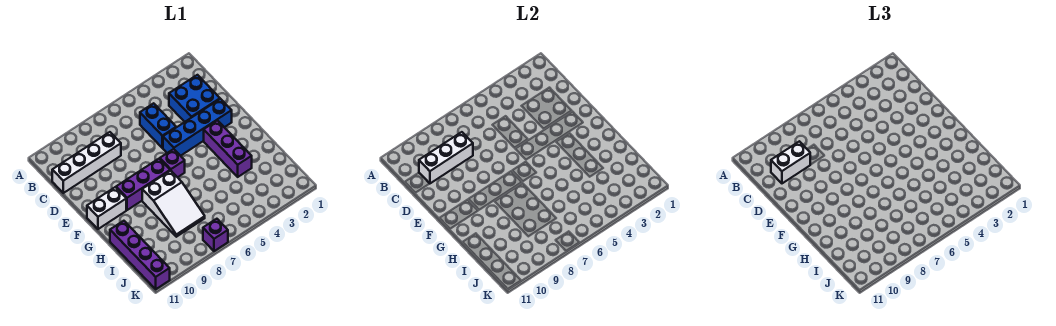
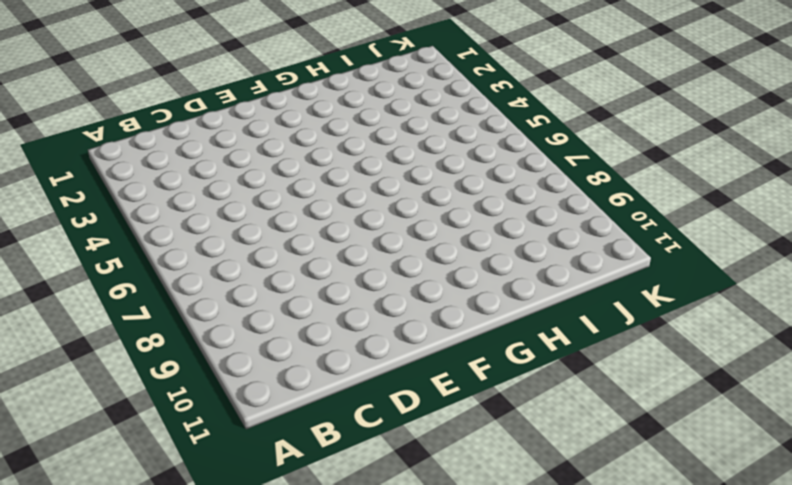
none -> blue brick C2:D3 level 1
none -> blue brick C5:D5 level 1
none -> white brick C8:C11 level 1

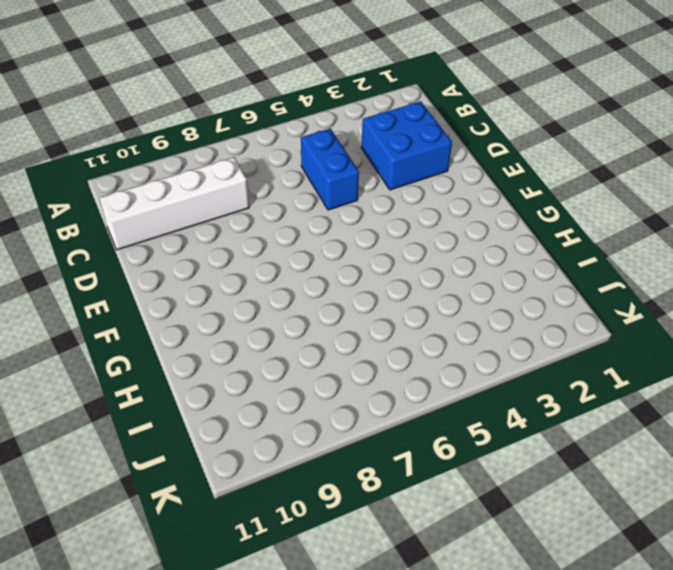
none -> blue brick E2:E5 level 1
none -> purple brick F3:H3 level 1
none -> purple brick F6 level 1

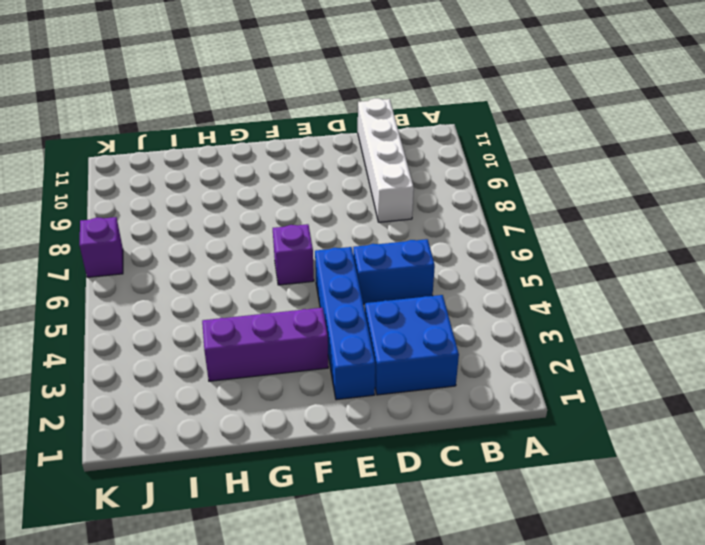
none -> purple brick F7:F9 level 1
none -> white brick F10:F11 level 1
none -> white slope G7:I8 level 1 top G

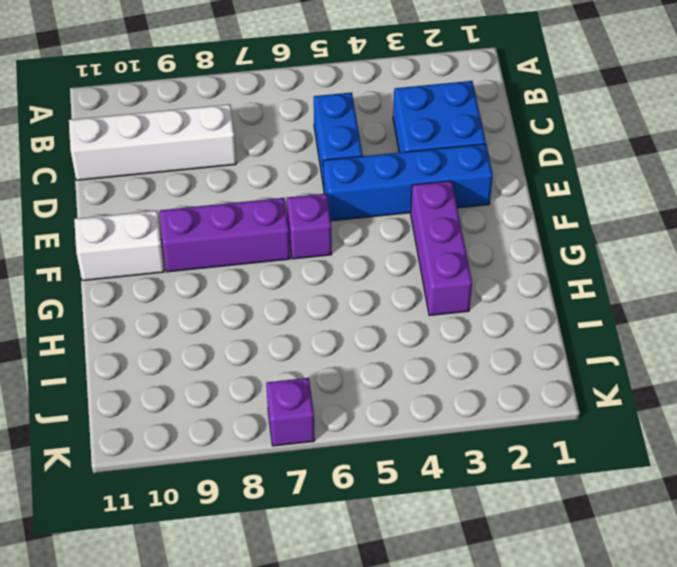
none -> white slope G7:I8 level 1 top G
none -> purple brick H11:K11 level 1
none -> white brick C8:C10 level 2

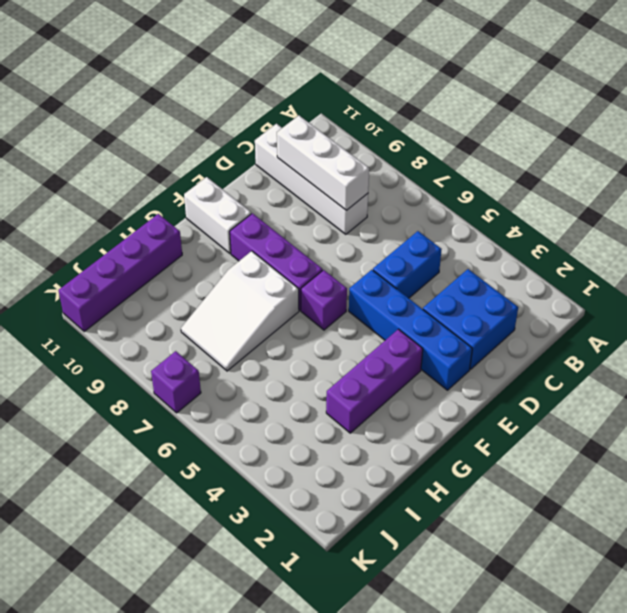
none -> white brick C9:C10 level 3

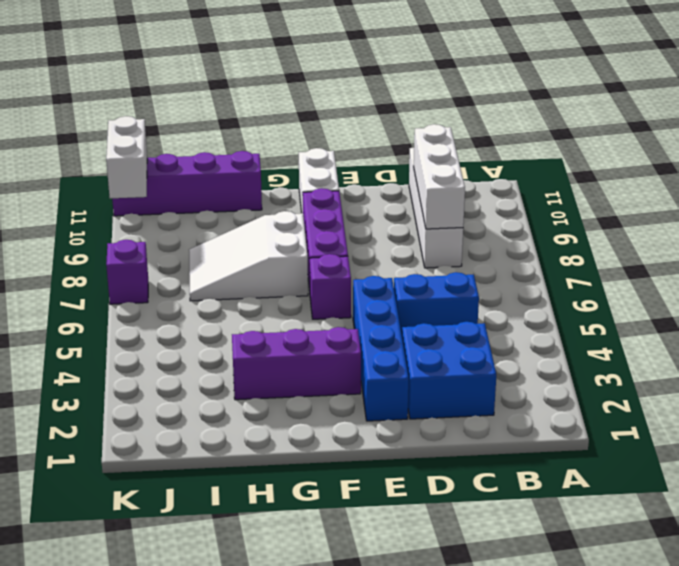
white brick K10:K11 level 2 -> white brick C9:C10 level 3

